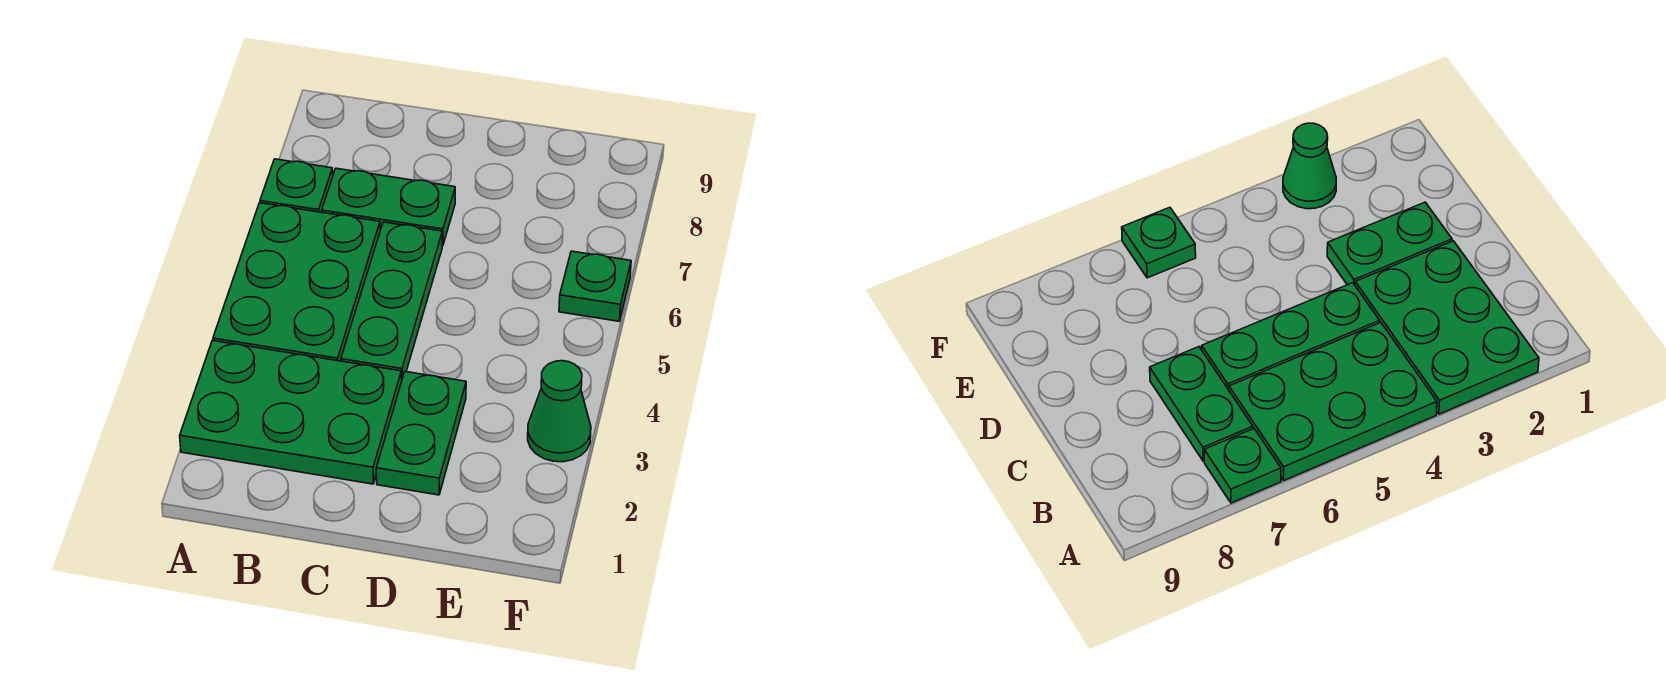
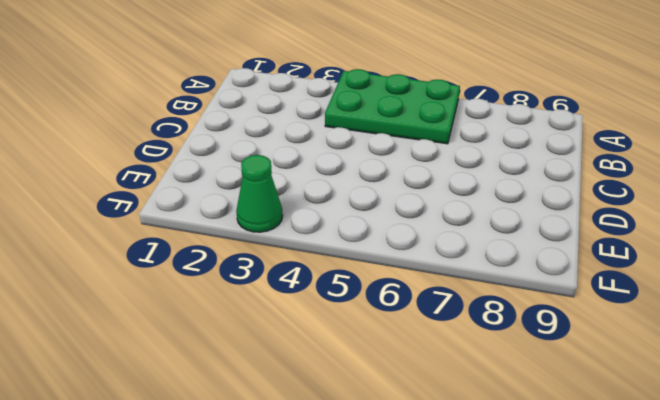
none -> green plate A2:C3 level 1
none -> green plate A7 level 1

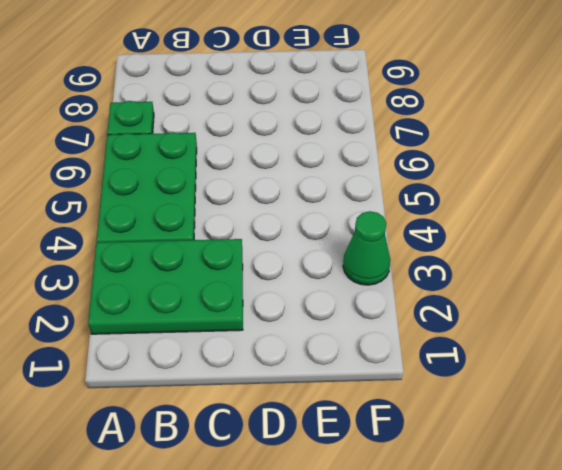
none -> green plate B7:C7 level 1
none -> green plate C4:C6 level 1

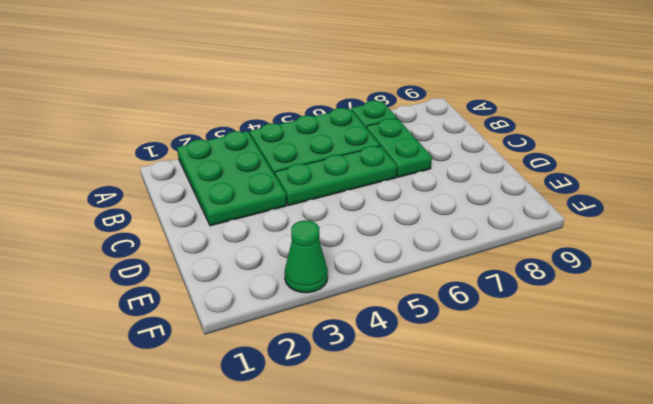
none -> green plate D2:D3 level 1
none -> green plate F6 level 1

